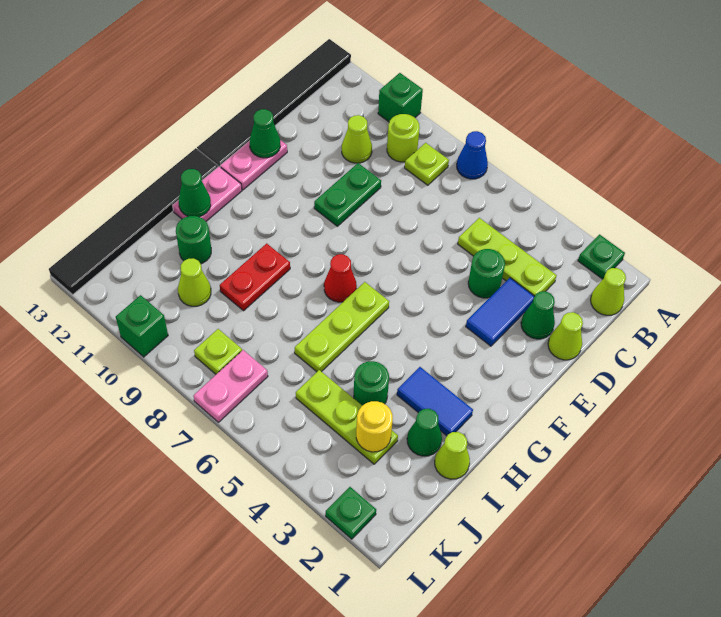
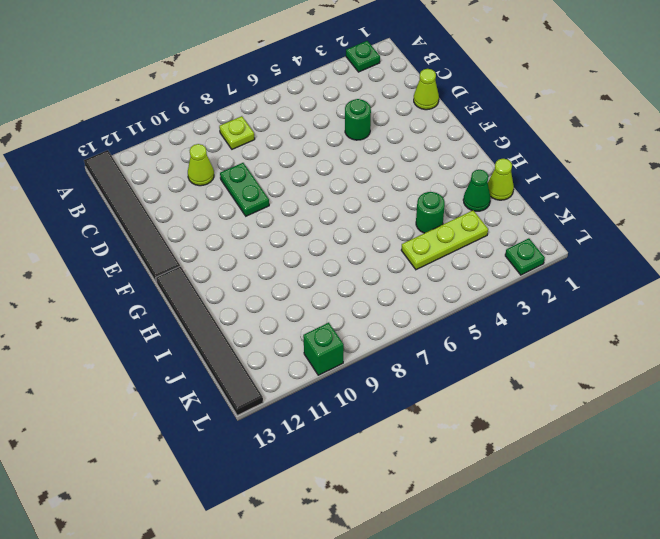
none -> blue cone A7 level 1
none -> green brick A10 level 1
none -> lime cone B1 level 1
none -> lime round brick B9 level 1

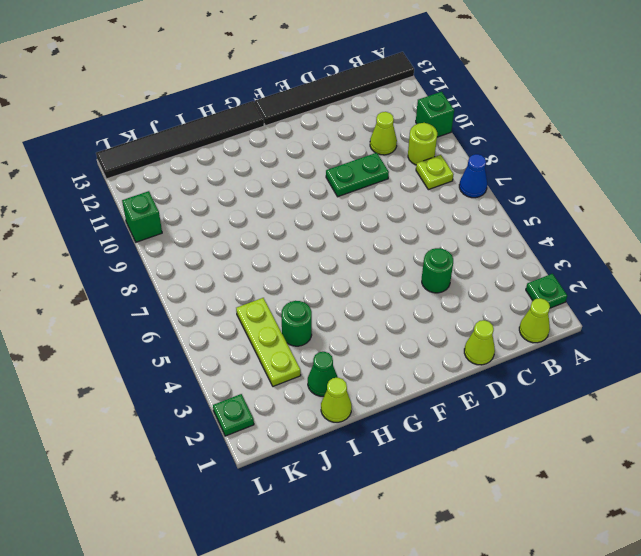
none -> lime plate C3:C5 level 1
none -> green cone D2 level 1
none -> blue tile D3:E3 level 1
none -> pink plate E12:F12 level 1

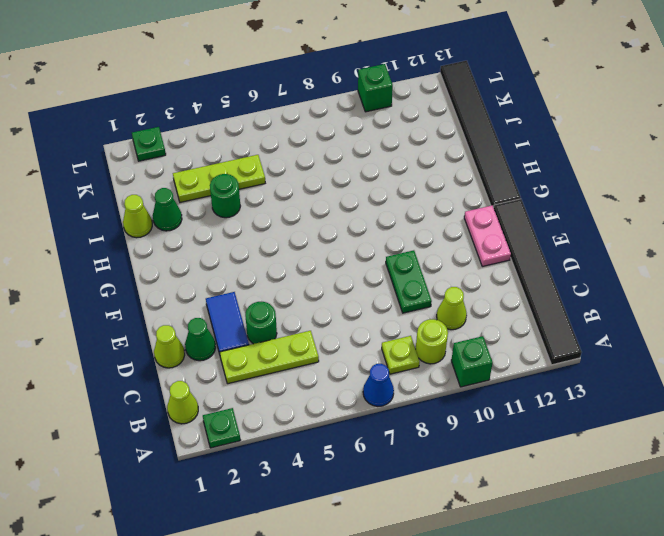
none -> lime plate G6:I6 level 1
none -> red cone G7 level 1
none -> pink plate G12:H12 level 1
none -> blue tile H2:H3 level 1

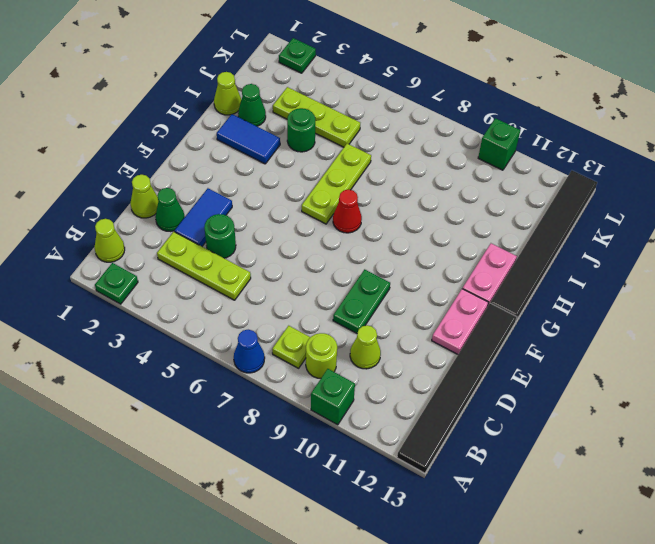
none -> red plate H9:I9 level 1
none -> green round brick I11 level 1
none -> lime cone J10 level 1
none -> pink plate K7:L7 level 1

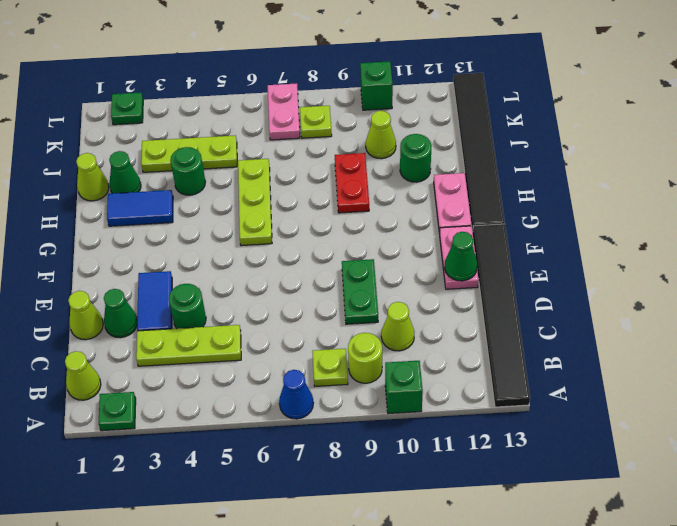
none -> red cone G7 level 1
none -> green cone H12 level 2
none -> yellow round brick J3 level 2

